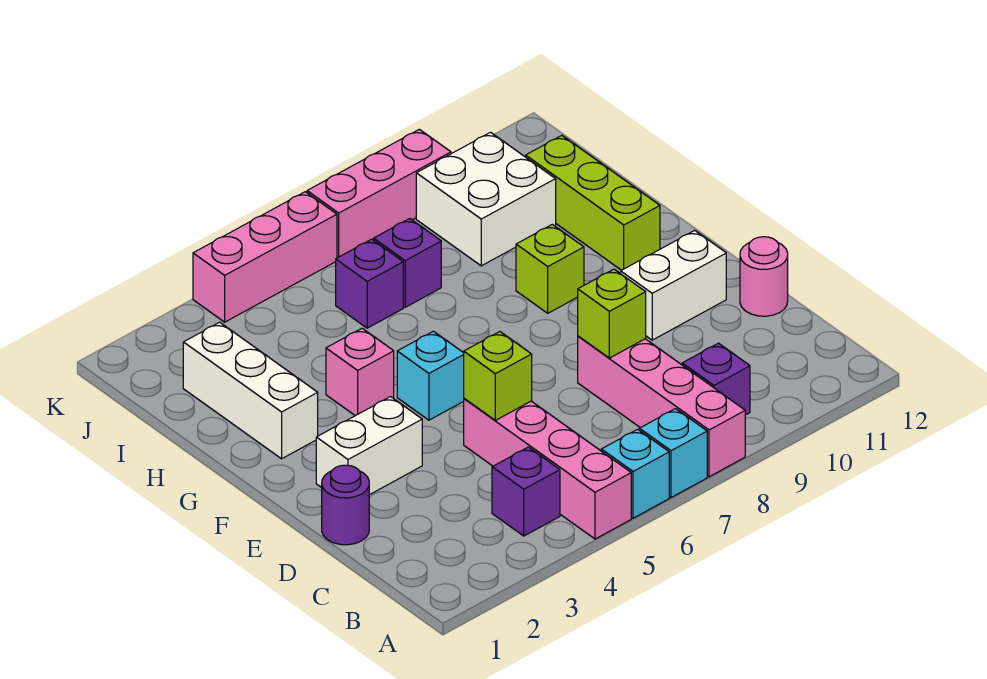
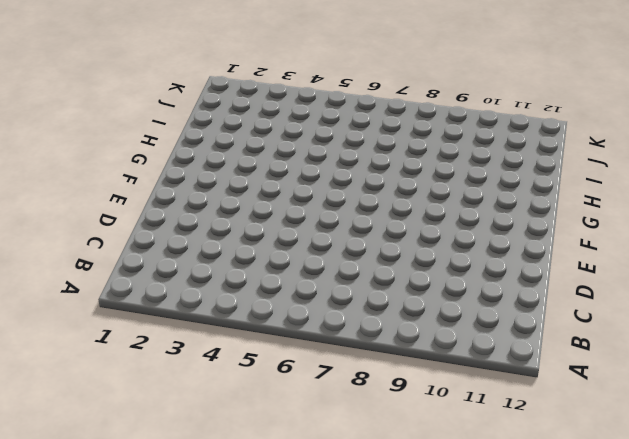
none -> pink brick A5:D5 level 1
none -> cyan brick A6 level 1
none -> cyan brick A7 level 1

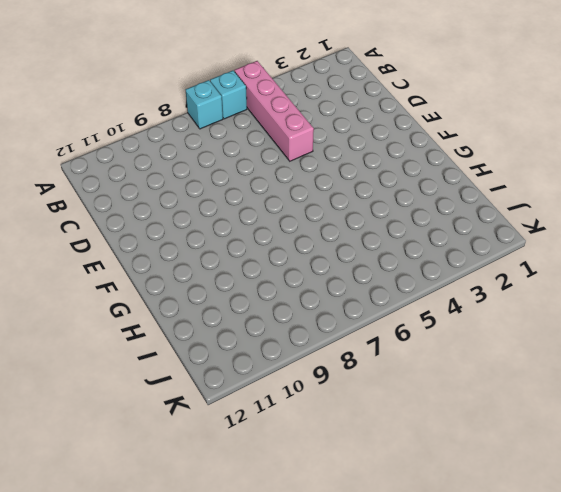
none -> pink brick A8:D8 level 1
none -> purple brick B4 level 1
none -> purple brick B9 level 1

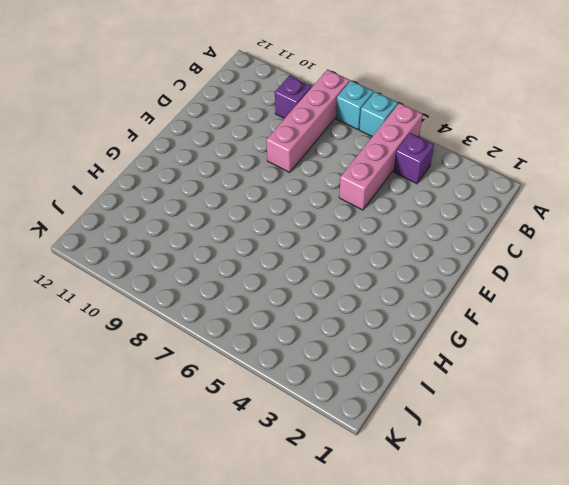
none -> purple round brick D1 level 1
none -> pink round brick D12 level 1
none -> white brick E2:E3 level 1

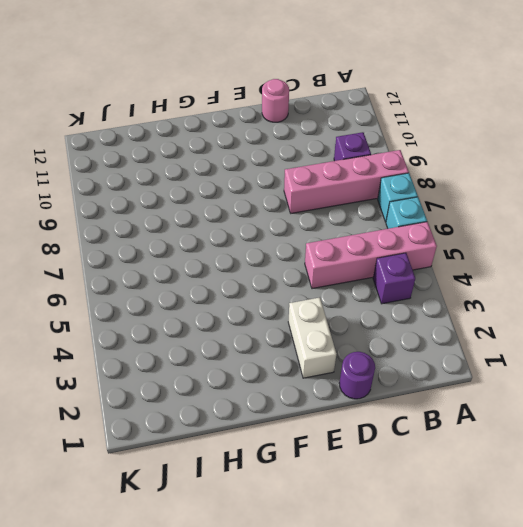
none -> white brick E10:E11 level 1
none -> cyan brick F5 level 1
none -> white brick G2:I2 level 1

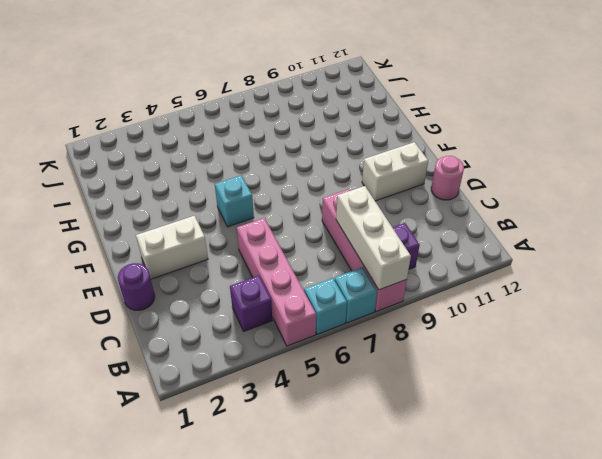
white brick A8:C8 level 2 -> white brick G2:I2 level 1
none -> pink brick G4 level 1
none -> lime brick G9 level 1
none -> lime brick G11:I11 level 1

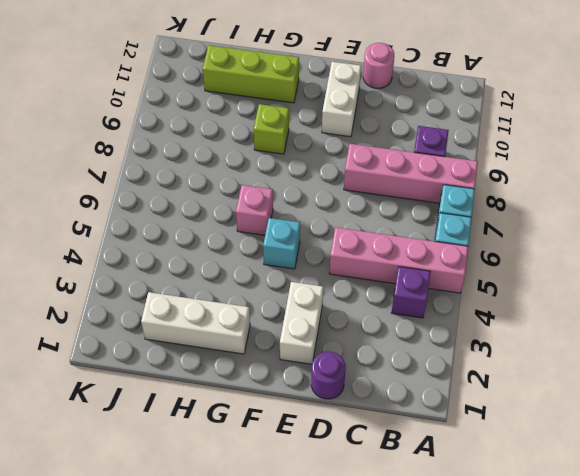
pink brick G6 level 1 -> pink brick G4 level 1
none -> purple brick I6 level 1
none -> purple brick I7 level 1
none -> white brick I9:J10 level 1

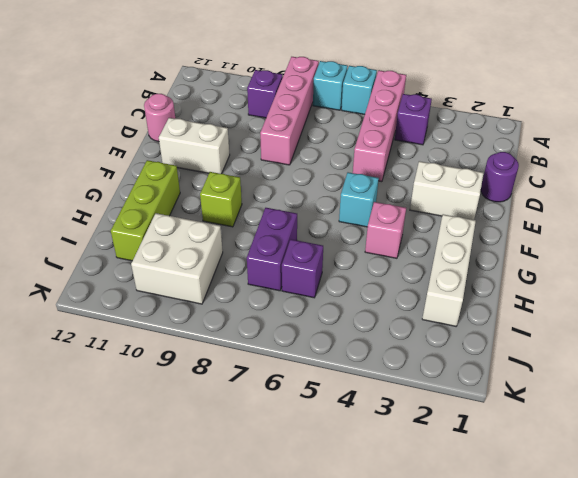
purple brick H7:I7 level 1 -> purple brick I7 level 1
none -> pink brick K4:K6 level 1
none -> pink brick K7:K9 level 1
none -> lime brick D5 level 2

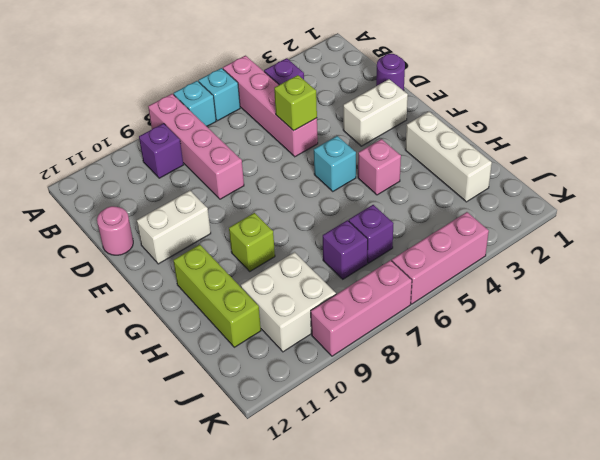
none -> lime brick D8 level 2

